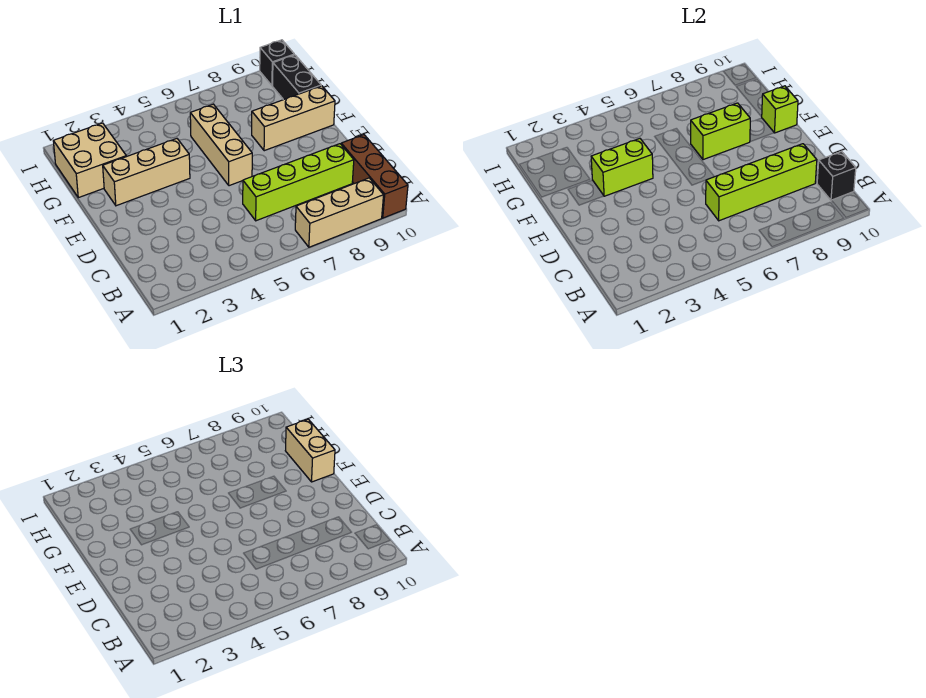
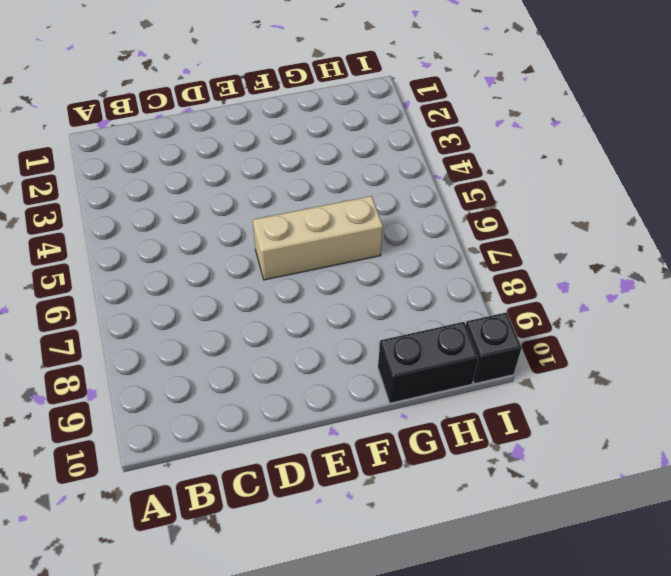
none -> tan brick A7:A9 level 1
none -> brown brick A10:C10 level 1
none -> lime brick C6:C9 level 1

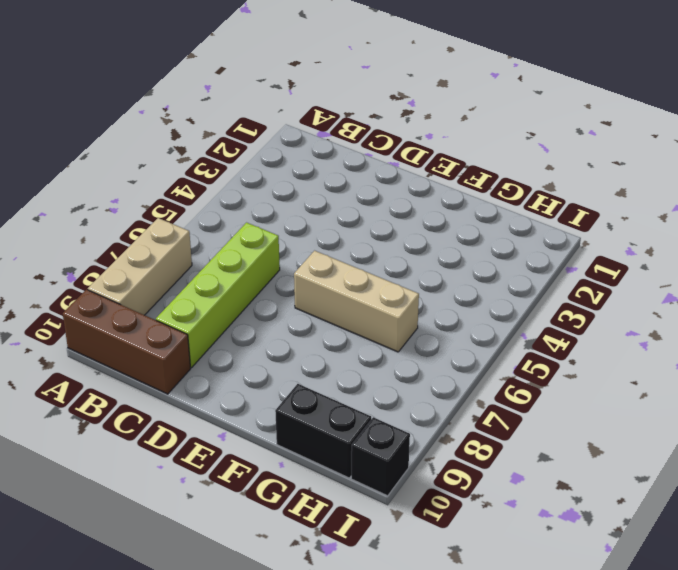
none -> tan brick F2:F4 level 1
none -> tan brick F8:F10 level 1
none -> tan brick G1:H2 level 1

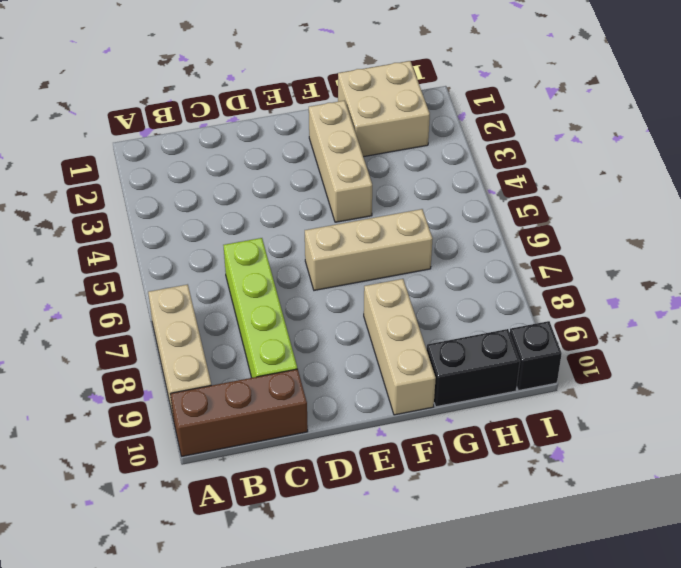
none -> black brick B10 level 2
none -> lime brick C6:C9 level 2
none -> lime brick F3:F4 level 2

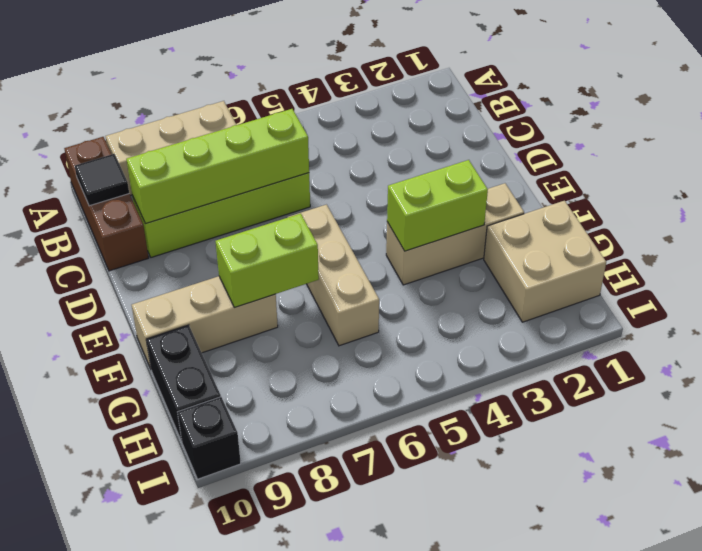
black tile B10 level 2 -> black brick B10 level 2
none -> lime brick F10 level 2
none -> tan brick F10:G10 level 3

